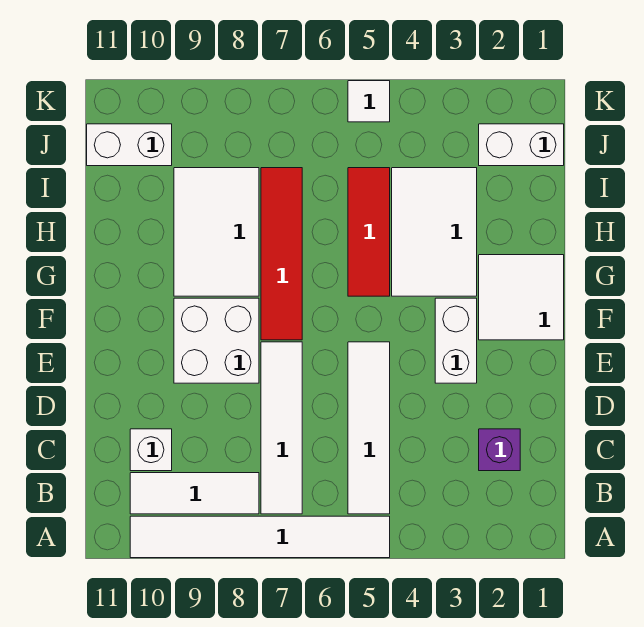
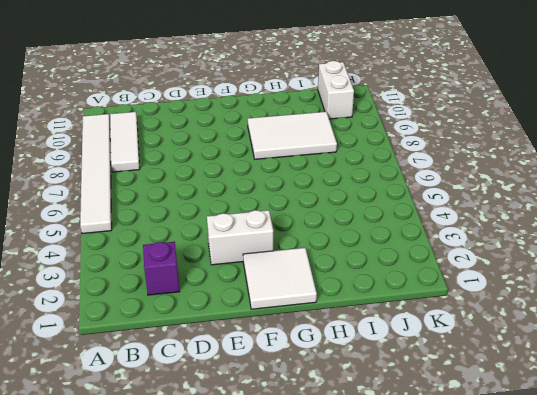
none -> white tile B5:E5 level 1
none -> white tile B7:E7 level 1
none -> white brick C10 level 1

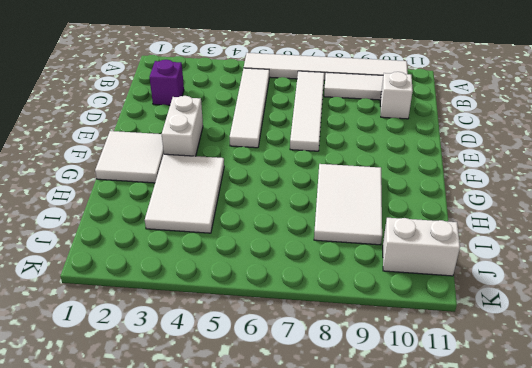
none -> white brick E8:F9 level 1
none -> red tile F7:I7 level 1
none -> red tile G5:I5 level 1

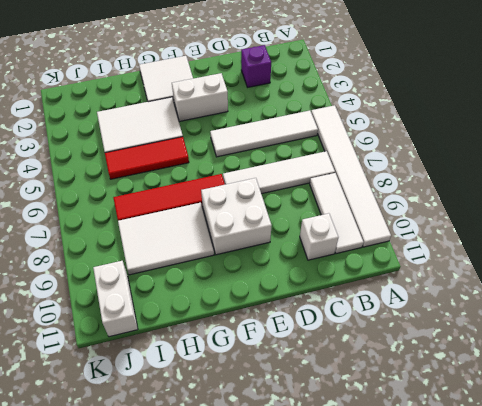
none -> white brick J1:J2 level 1
none -> white tile K5 level 1

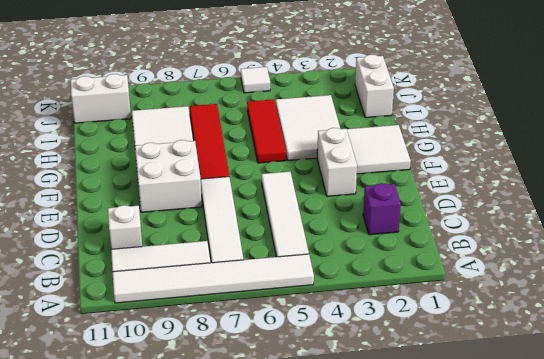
white brick I1:J1 level 1 -> white brick J1:J2 level 1

